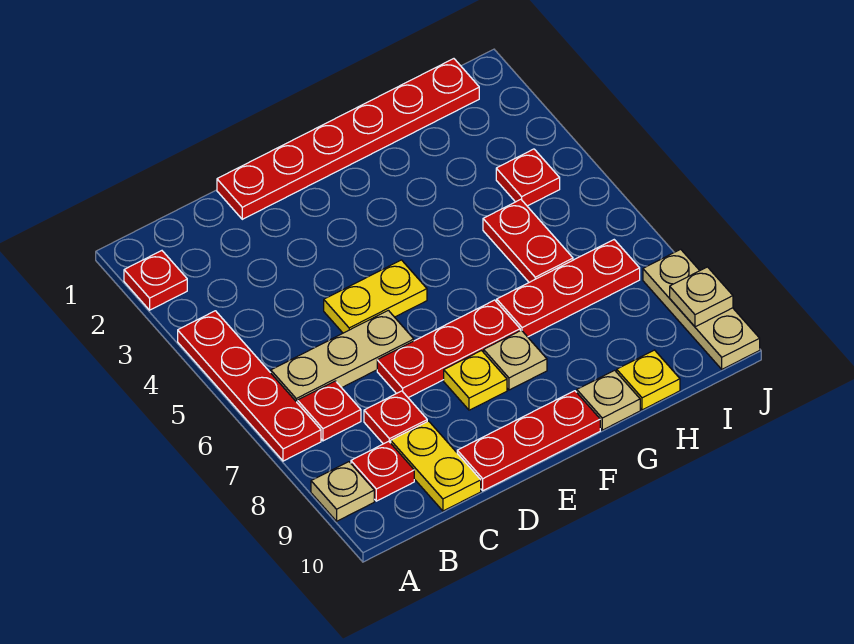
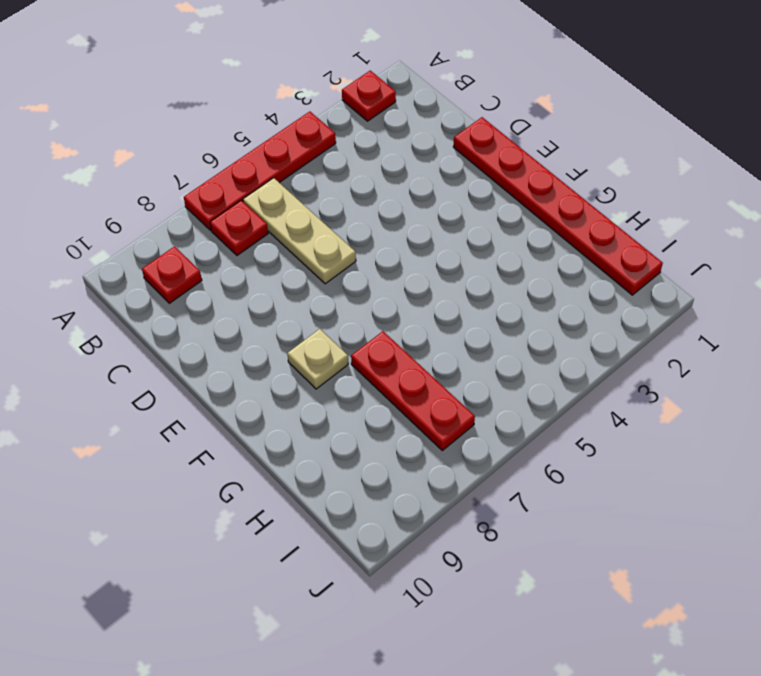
none -> tan plate A9 level 1
none -> red plate C8 level 1
none -> yellow plate C9:C10 level 1

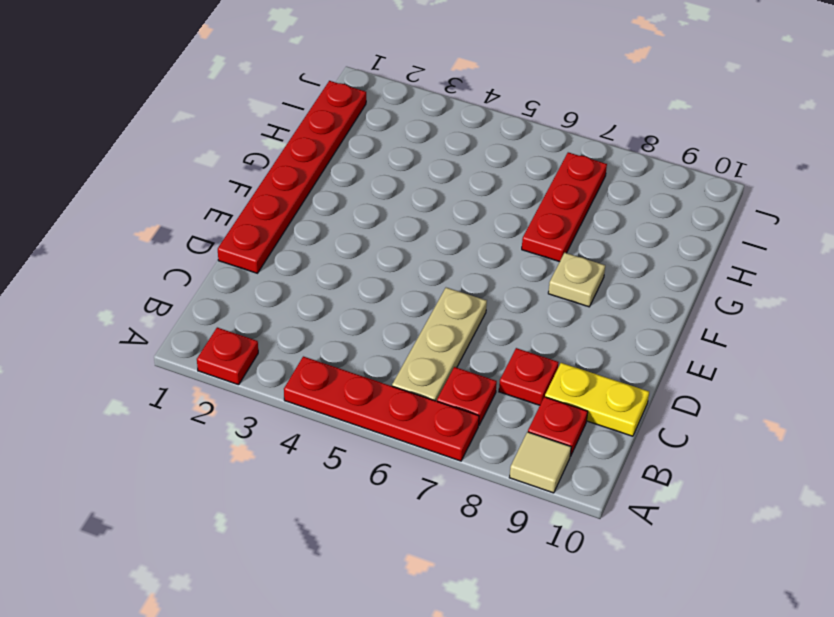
tan tile A9 level 1 -> tan plate A9 level 1
none -> yellow plate D5:E5 level 1
none -> red plate D7:F7 level 1
none -> red plate D10:F10 level 1

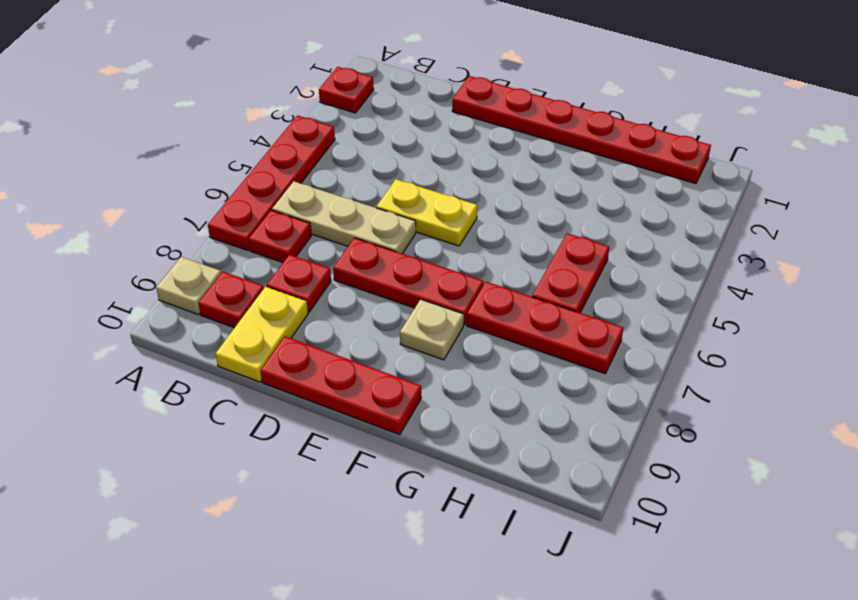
none -> yellow plate E8 level 1
none -> tan plate G10 level 1
none -> yellow plate H10 level 1

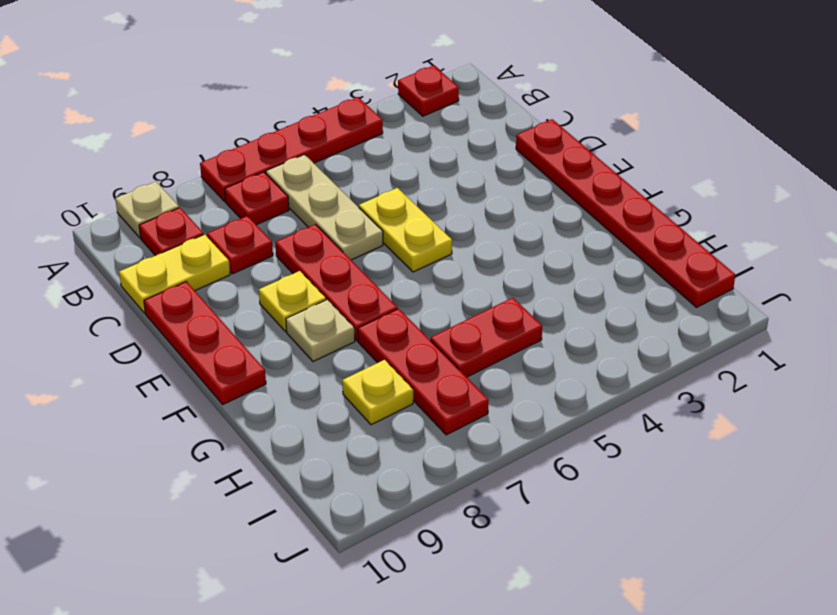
yellow plate H8 level 1 -> yellow plate H10 level 1
none -> tan plate G10 level 1
none -> red plate I4 level 1
none -> tan plate J8:J10 level 1

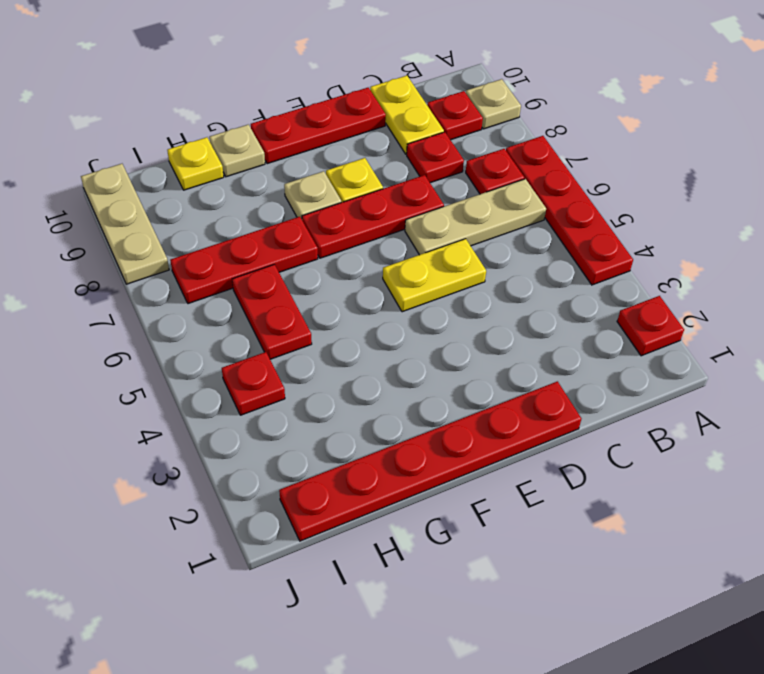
none -> tan plate J9 level 2

